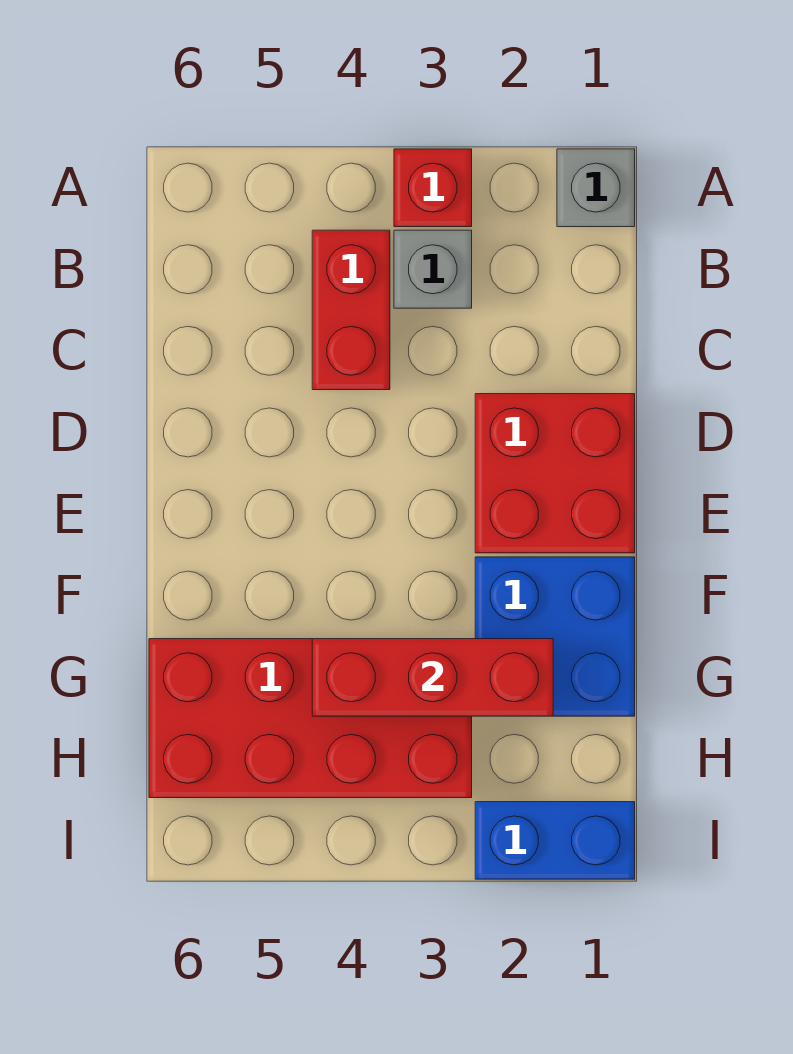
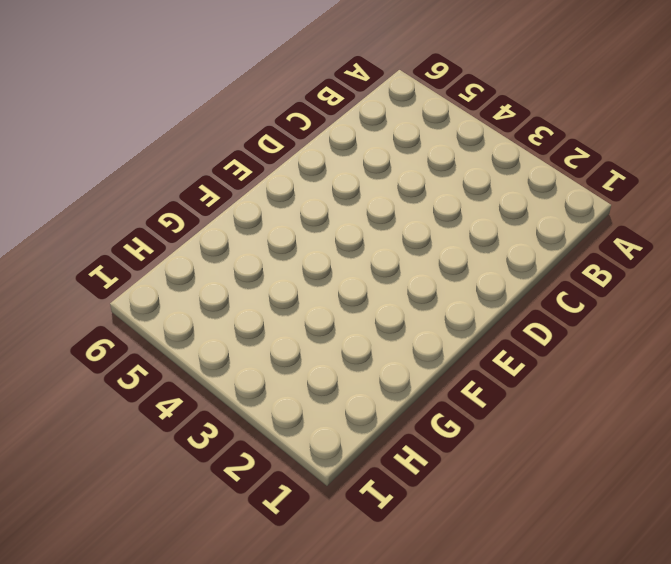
none -> grey brick A1 level 1
none -> red brick A3 level 1

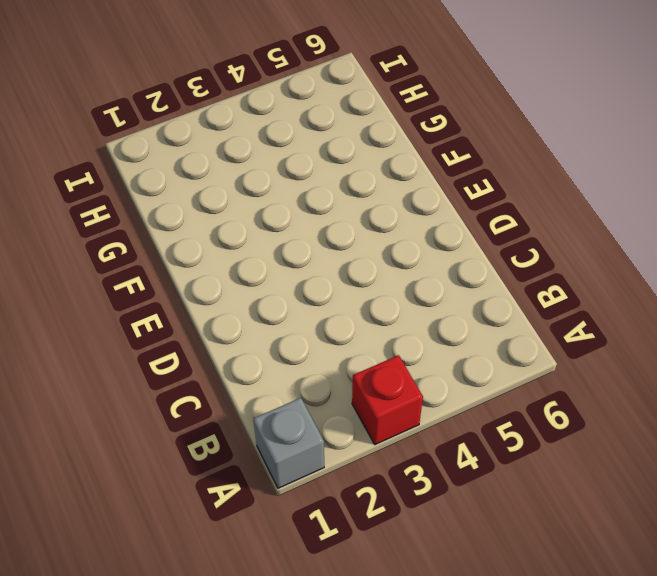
none -> grey brick B3 level 1
none -> red brick B4:C4 level 1

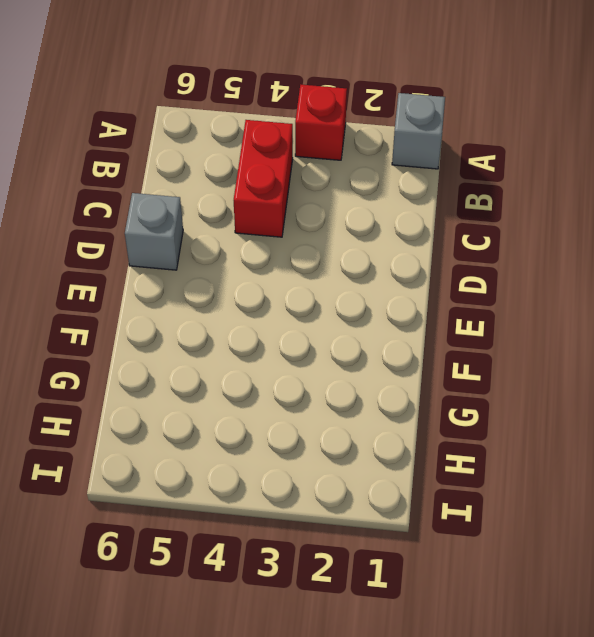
grey brick D6 level 1 -> grey brick B3 level 1
none -> red brick D1:E2 level 1
none -> blue brick F1:G2 level 1

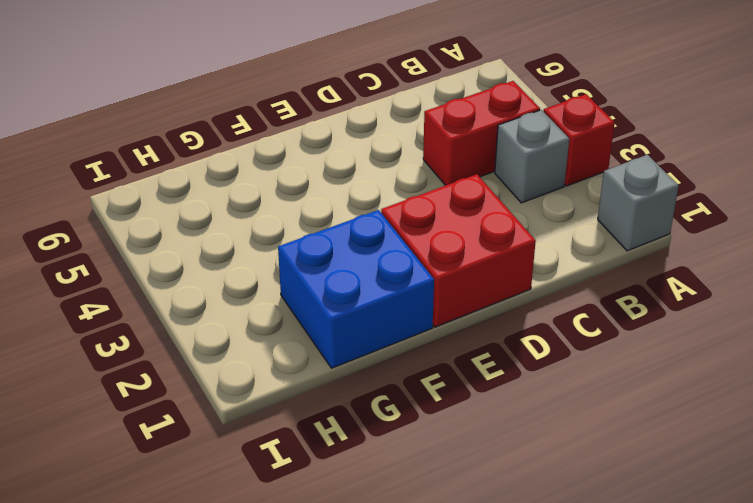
none -> red brick G3:H6 level 1
none -> blue brick I1:I2 level 1

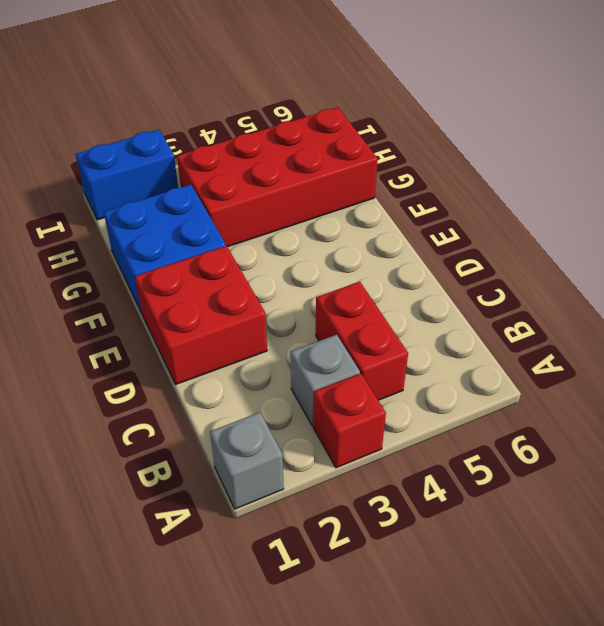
none -> red brick G2:G4 level 2

